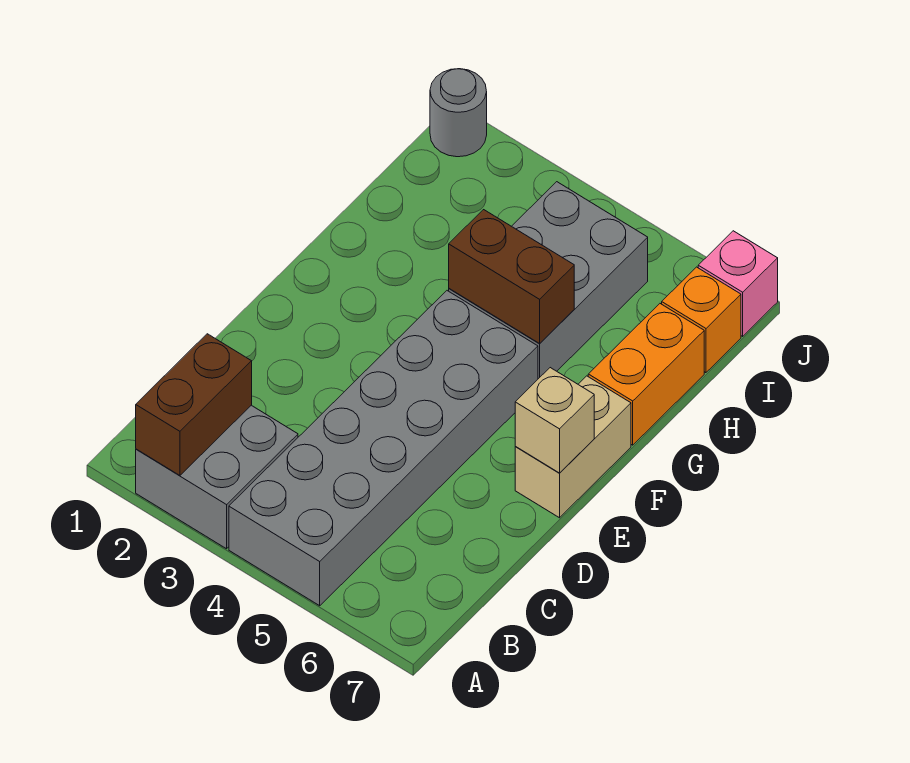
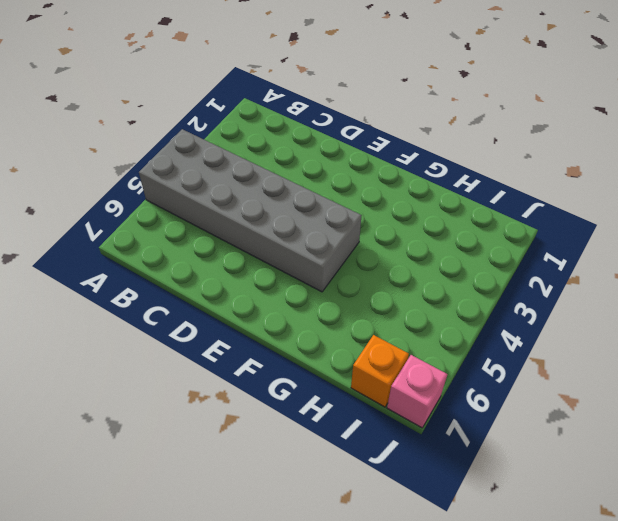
none -> grey brick A2:B3 level 1
none -> tan brick E7:F7 level 1

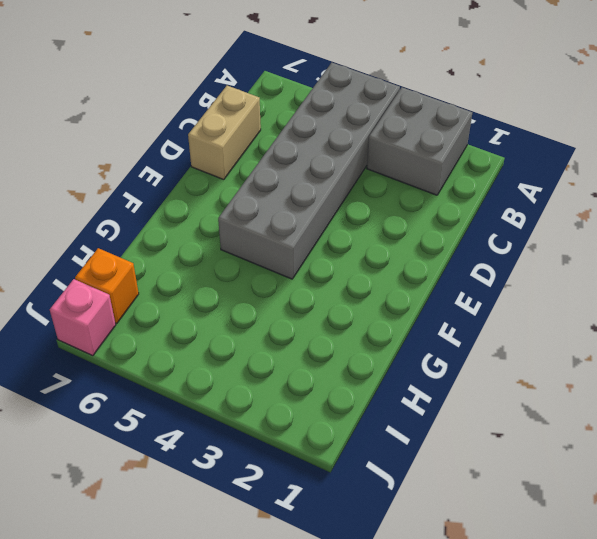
tan brick C7:D7 level 1 -> tan brick E7:F7 level 1
none -> grey brick G4:I5 level 1
none -> orange brick G7:H7 level 1

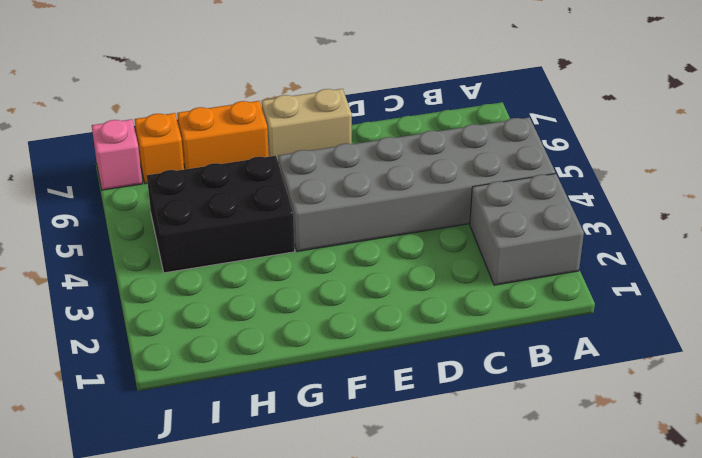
black brick G4:I5 level 1 -> grey brick G4:I5 level 1
none -> grey round brick J1 level 1
none -> brown brick A2:B2 level 2

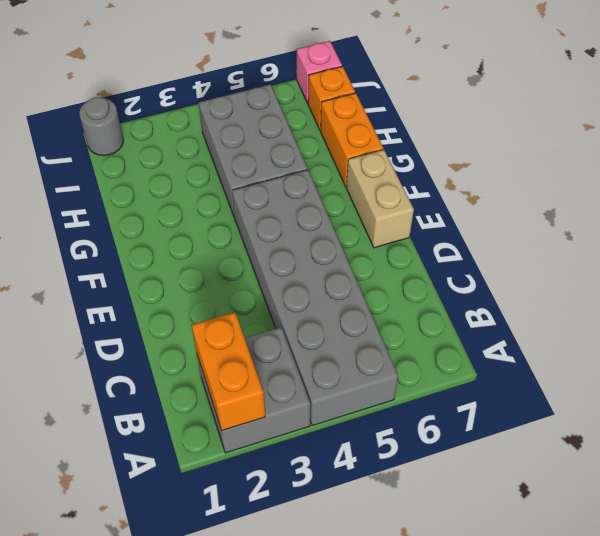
orange brick A2:B2 level 2 -> brown brick A2:B2 level 2
none -> tan brick E7 level 2
none -> brown brick G4:G5 level 2

